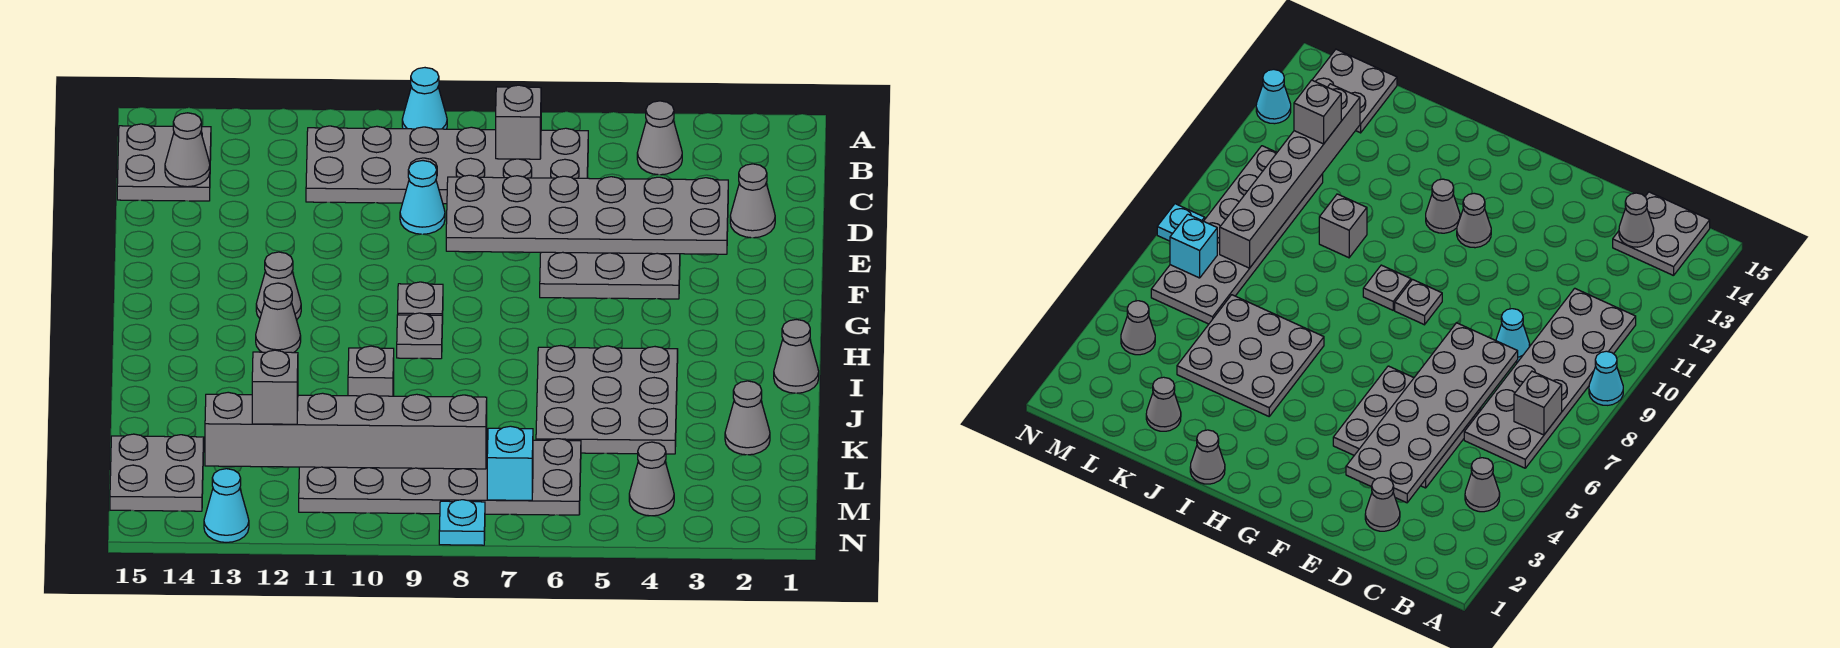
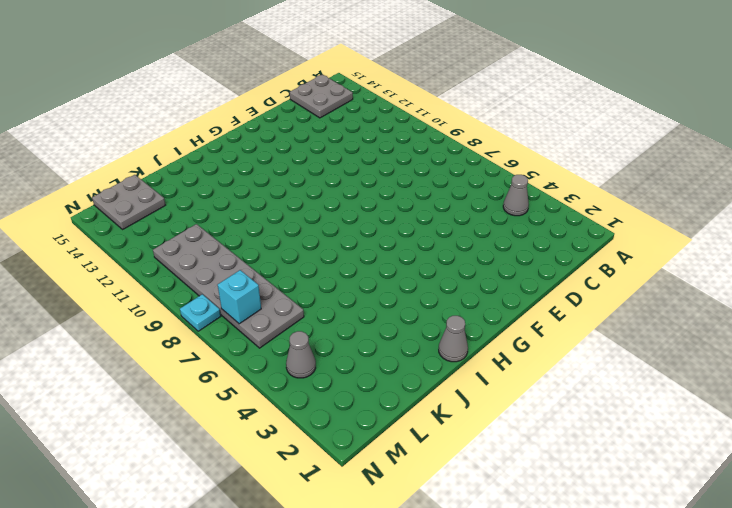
none -> cyan cone A9 level 1
none -> grey plate B6:C11 level 1
none -> grey cone D2 level 1

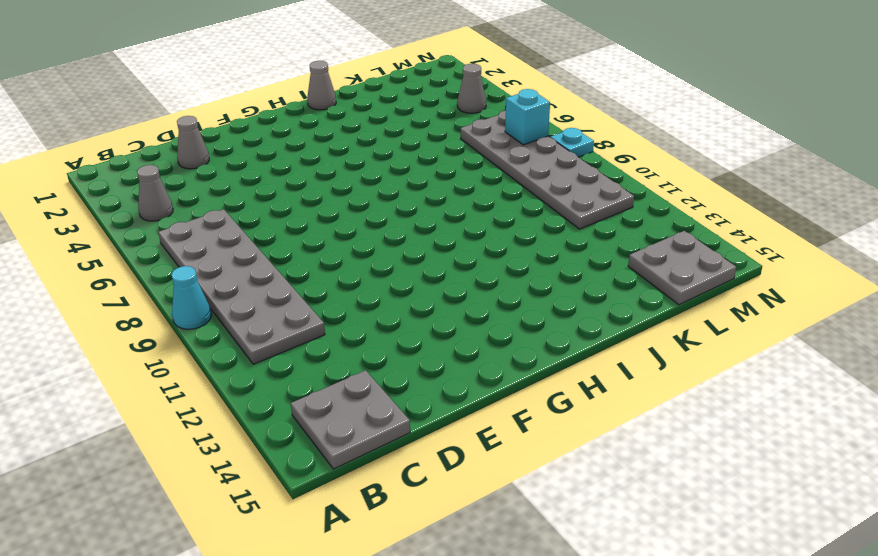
none -> grey plate D4:F6 level 1
none -> cyan cone D9 level 1
none -> grey plate G9 level 1

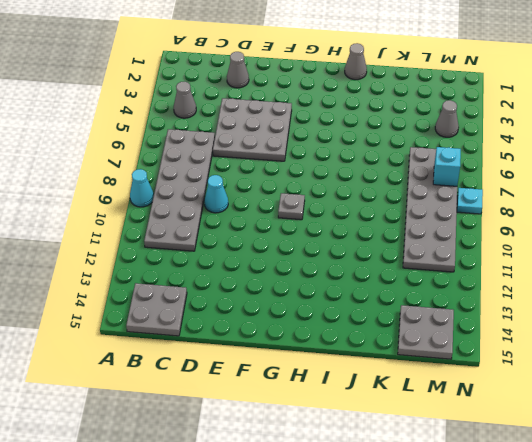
none -> grey cone G12 level 1
none -> grey plate H9 level 1
none -> grey cone H12 level 1

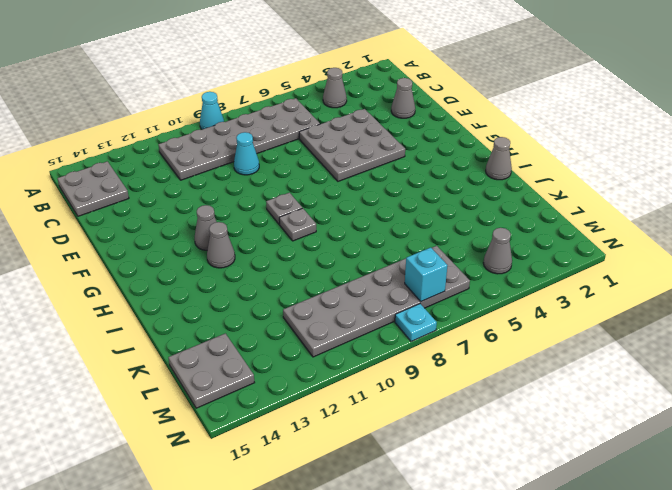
none -> grey plate I4:K6 level 1
none -> grey brick J10 level 1
none -> grey cone K2 level 1

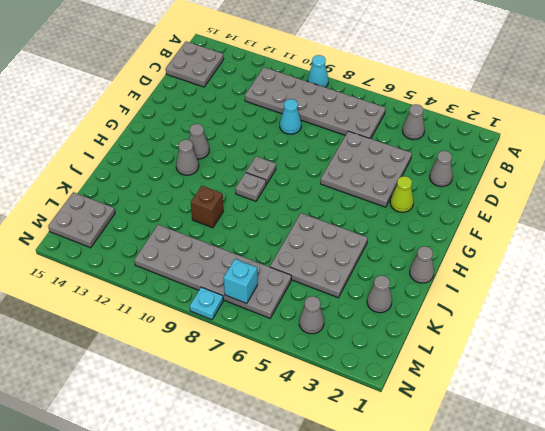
lime cone F3 level 1 -> none
brown brick J10 level 1 -> grey brick J10 level 1
none -> cyan cone N13 level 1
none -> grey brick B7 level 2
none -> grey cone C14 level 2

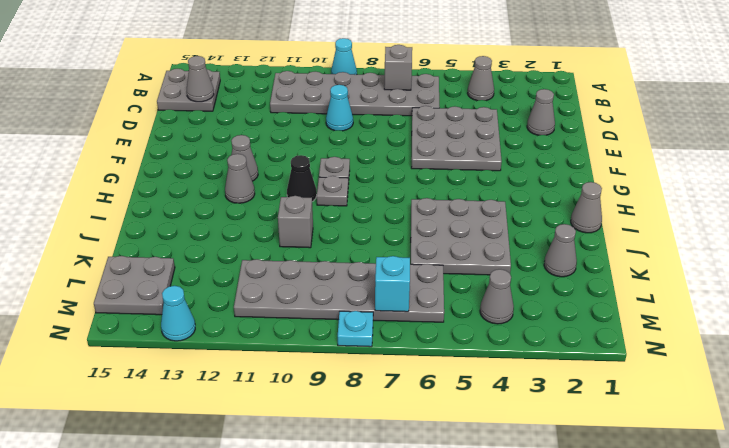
black cone H10 level 1 -> none
none -> grey plate D3:E8 level 2
none -> grey brick L8:L13 level 2
none -> grey brick L12 level 3

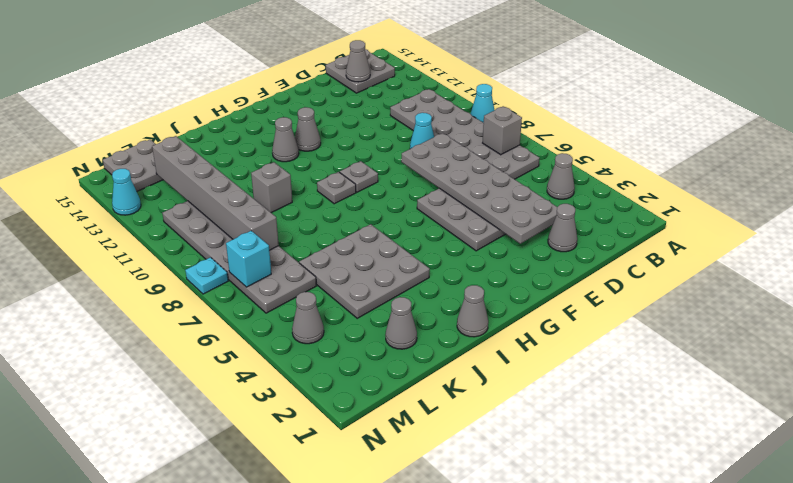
none -> grey brick L12 level 3

